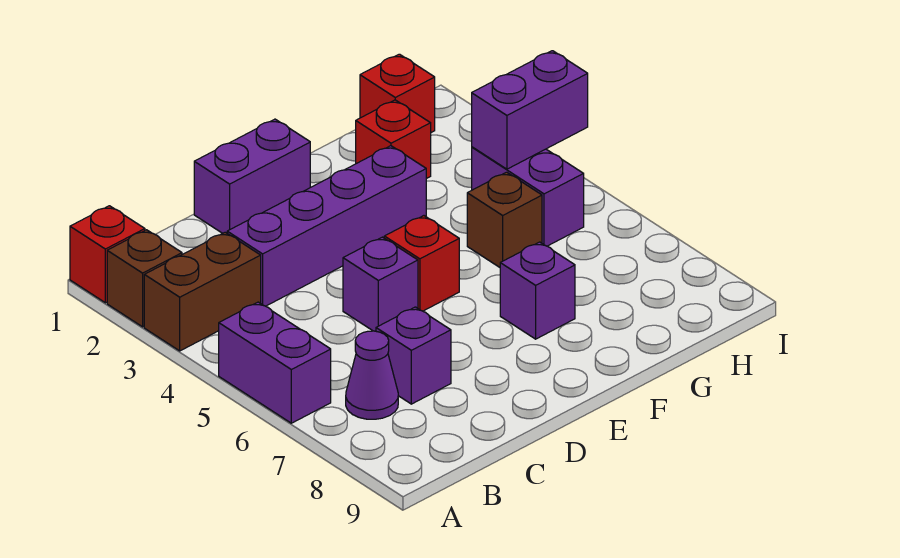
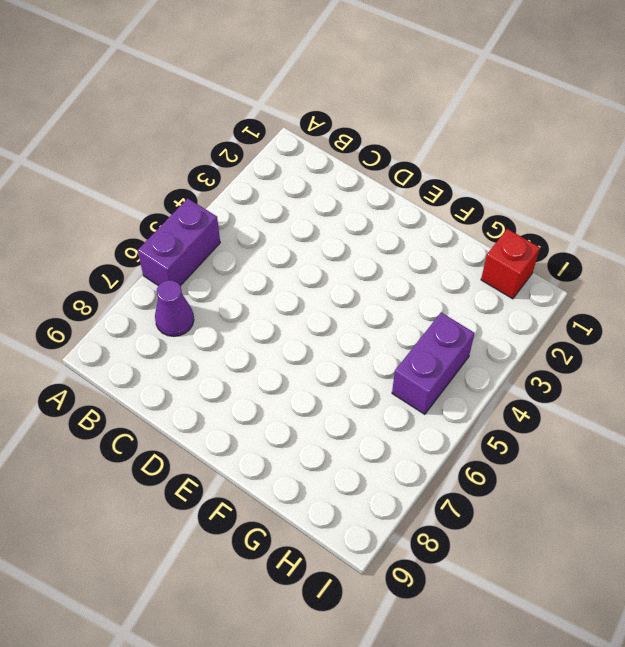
none -> red brick A1 level 1
none -> brown brick A2 level 1
none -> brown brick A3:B3 level 1

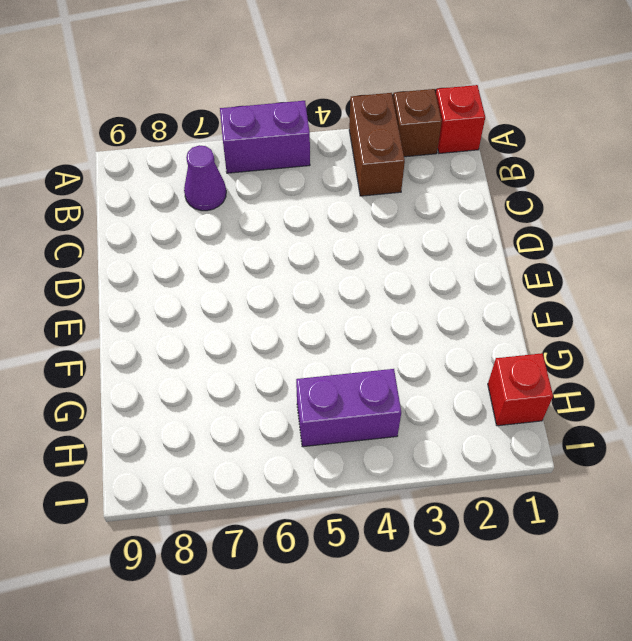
none -> purple brick C3:F3 level 1
none -> purple brick C7 level 1
none -> purple brick D1:E1 level 1

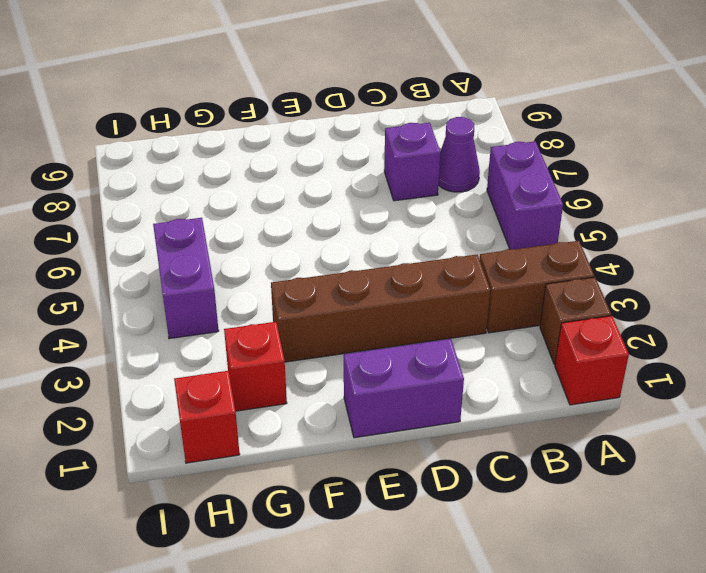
brown brick C3:F3 level 1 -> purple brick C3:F3 level 1
none -> purple brick D5 level 1
none -> red brick E5 level 1
none -> purple brick F7 level 1

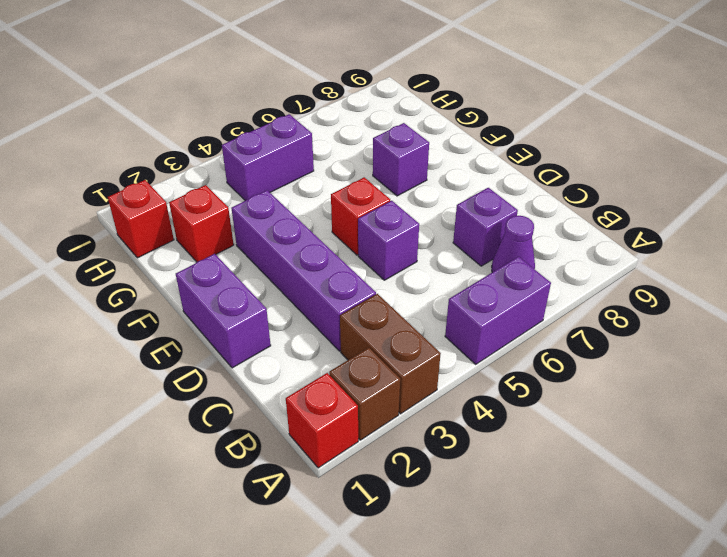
none -> brown brick G5 level 1
none -> purple brick H4:I4 level 2

